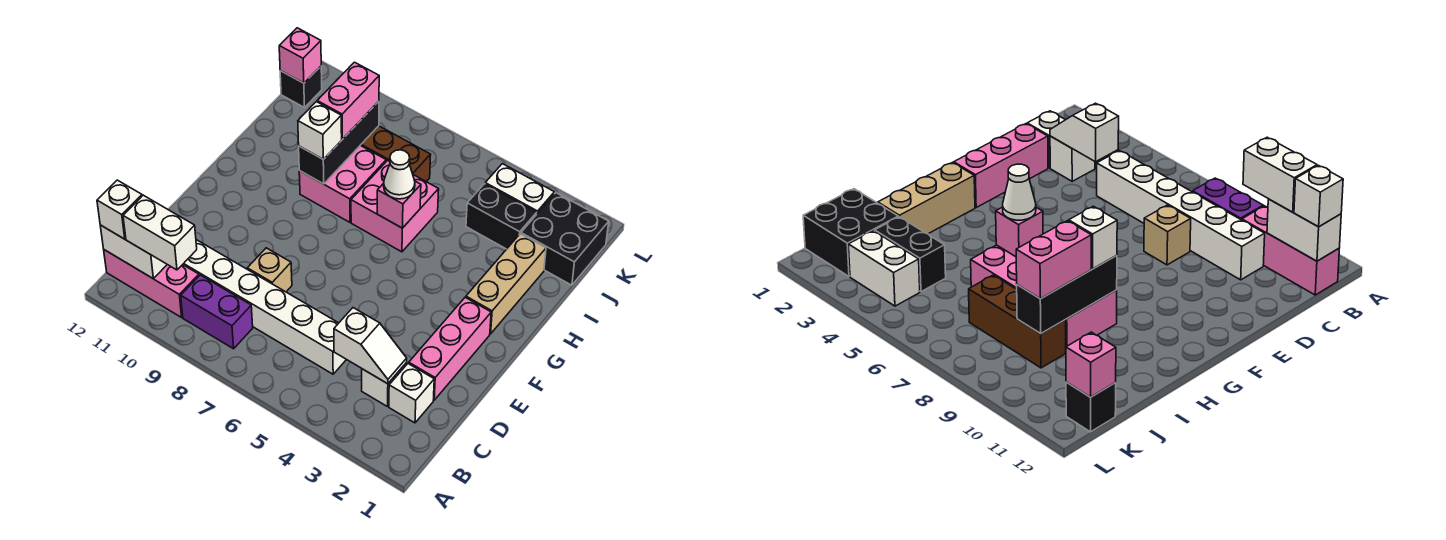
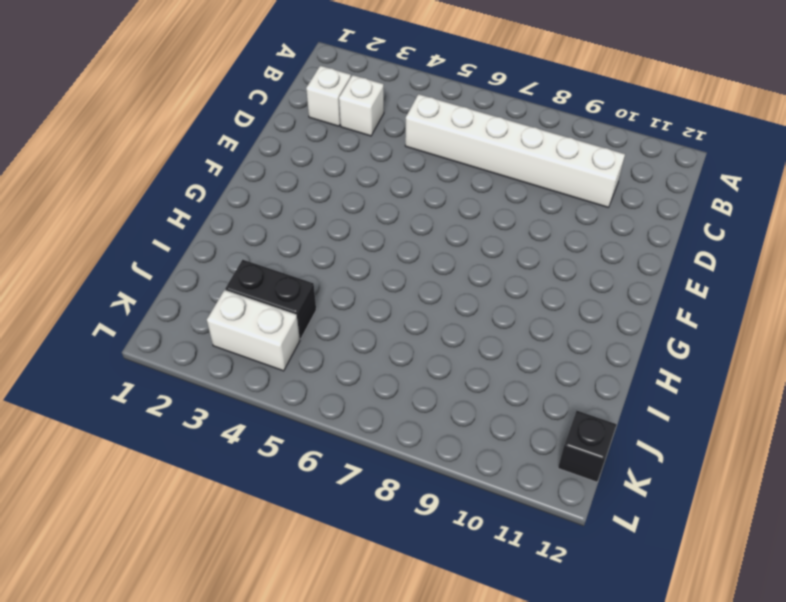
none -> purple brick B8:B9 level 1
none -> pink brick B10:B12 level 1
none -> pink brick D2:F2 level 1

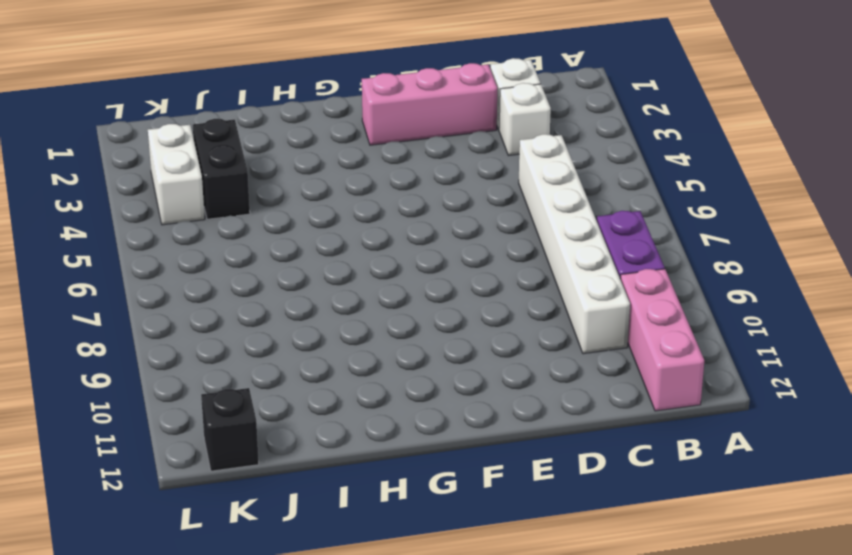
none -> tan brick D8 level 1
none -> tan brick G2:I2 level 1
none -> pink brick H6:I7 level 1

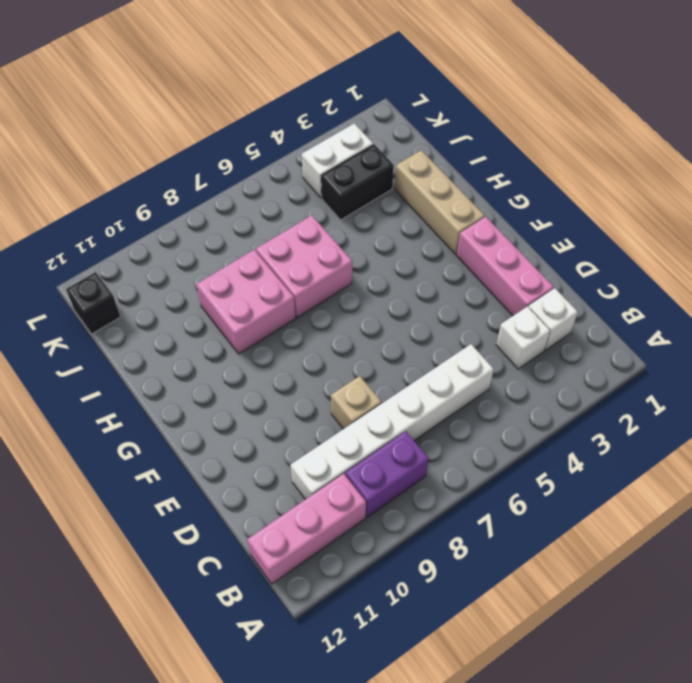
none -> black brick J1:K2 level 1
none -> brown brick J7:J9 level 1
none -> white brick B11:B12 level 2

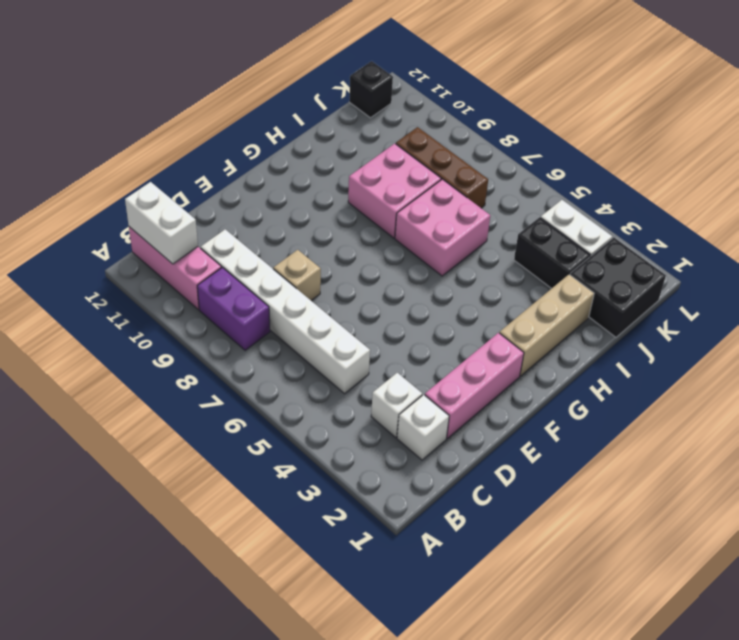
none -> white slope C3:C4 level 2 top 4
none -> pink brick H6 level 2
none -> black brick H9:J9 level 2

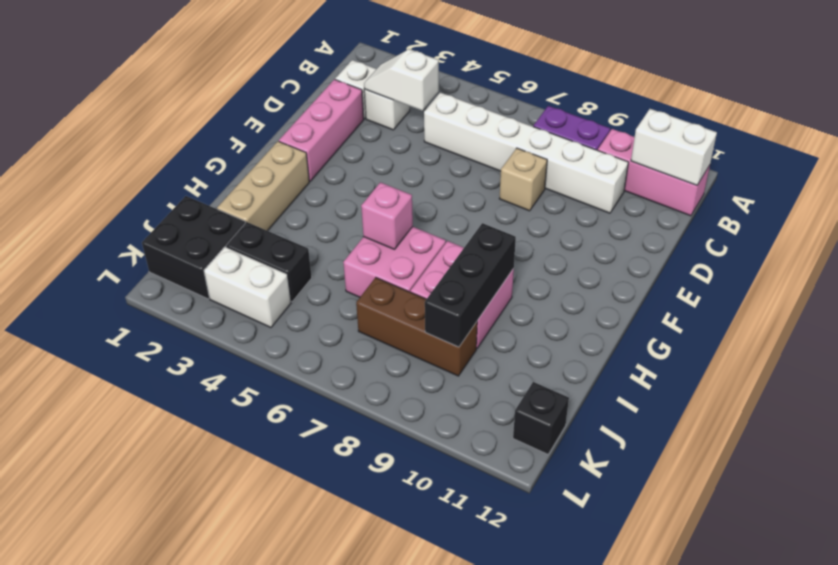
none -> pink brick K12 level 2
none -> white brick B10:B11 level 3
none -> white brick B12 level 3

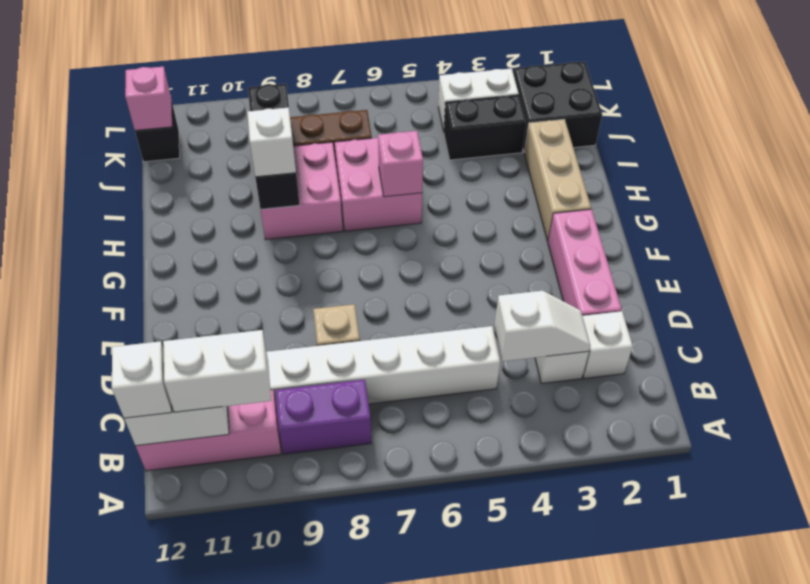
none -> white cone H6 level 3
none -> pink brick I9:J9 level 3

